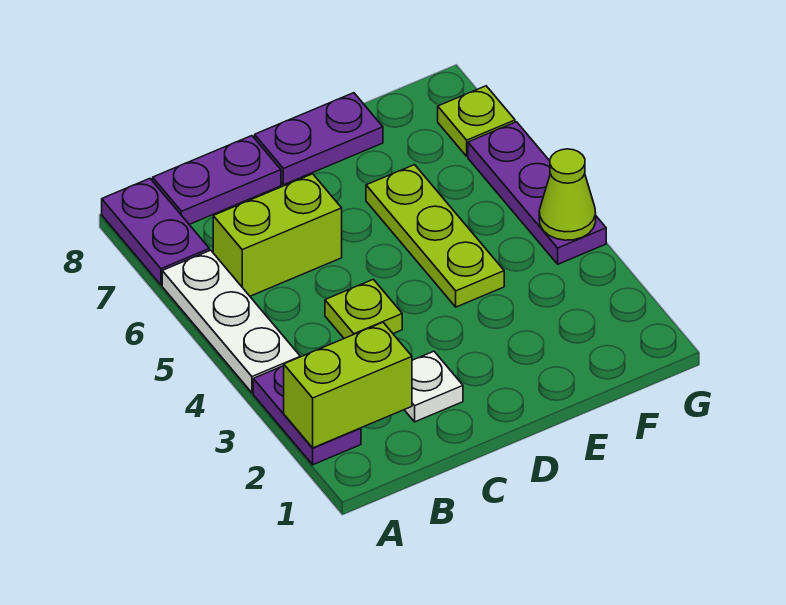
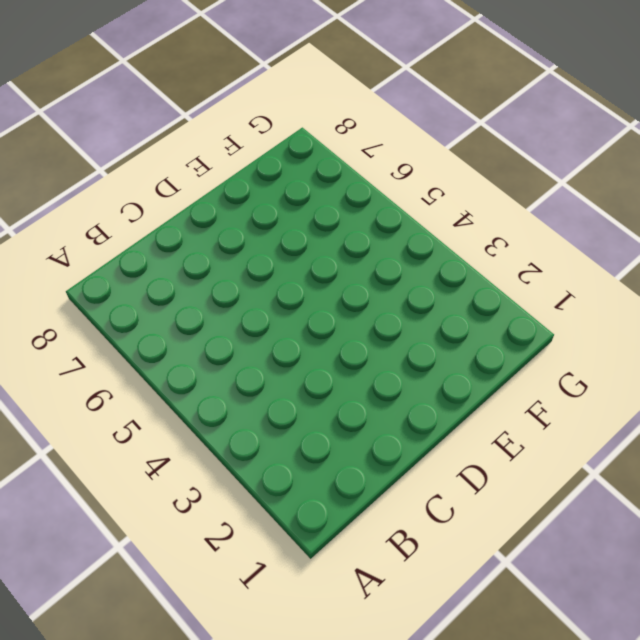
none -> purple plate A2:A3 level 1
none -> white plate A4:A6 level 1
none -> purple plate A7:A8 level 1

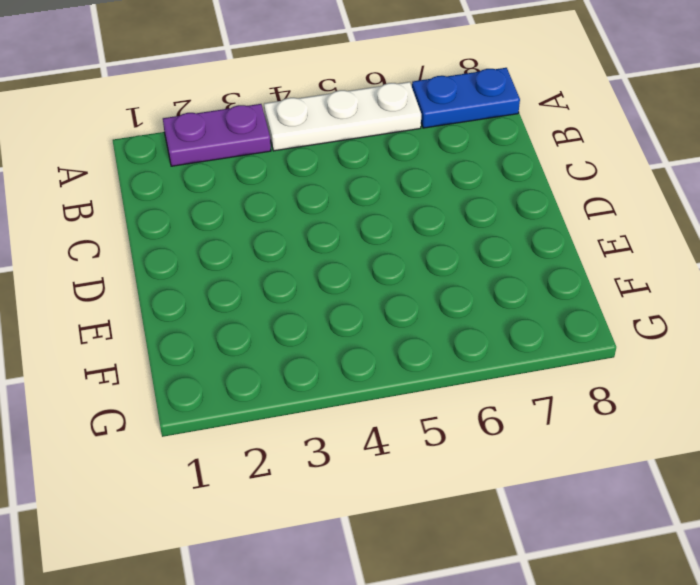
blue plate A7:A8 level 1 -> purple plate A7:A8 level 1
none -> lime brick B6:C6 level 1
none -> purple plate B8:C8 level 1
none -> white plate C2 level 1

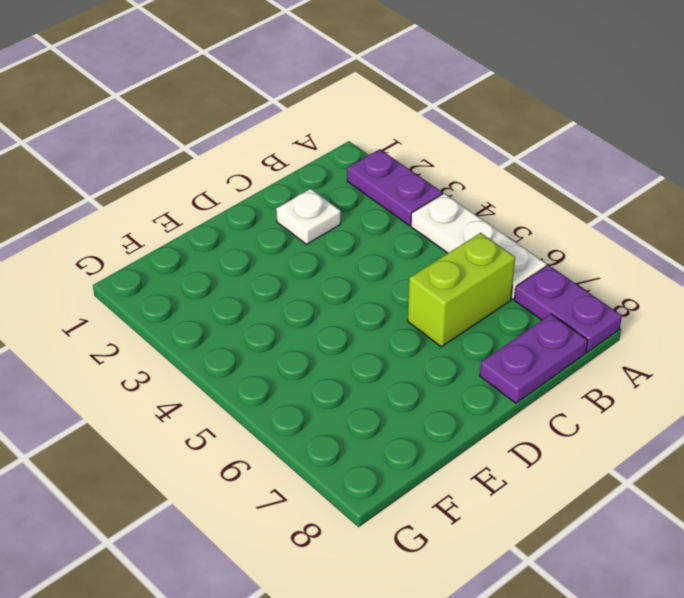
none -> lime plate C4 level 1
none -> purple plate D8:E8 level 1
none -> lime plate E4:E6 level 1

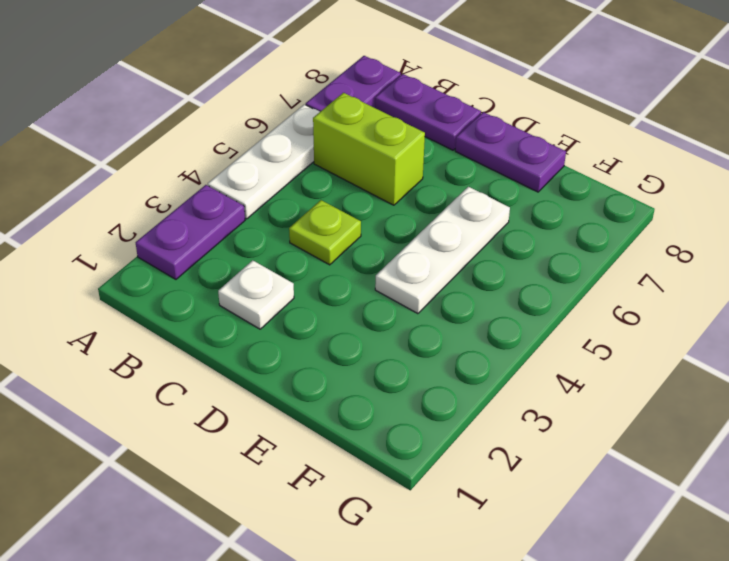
white plate E4:E6 level 1 -> lime plate E4:E6 level 1
none -> purple plate G4:G6 level 1
none -> lime plate G7 level 1
none -> lime brick A2:B2 level 2

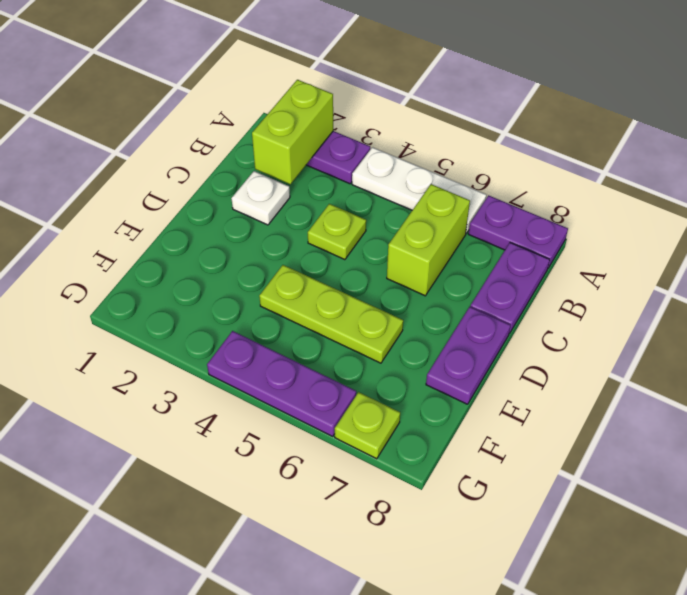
none -> lime cone G4 level 2

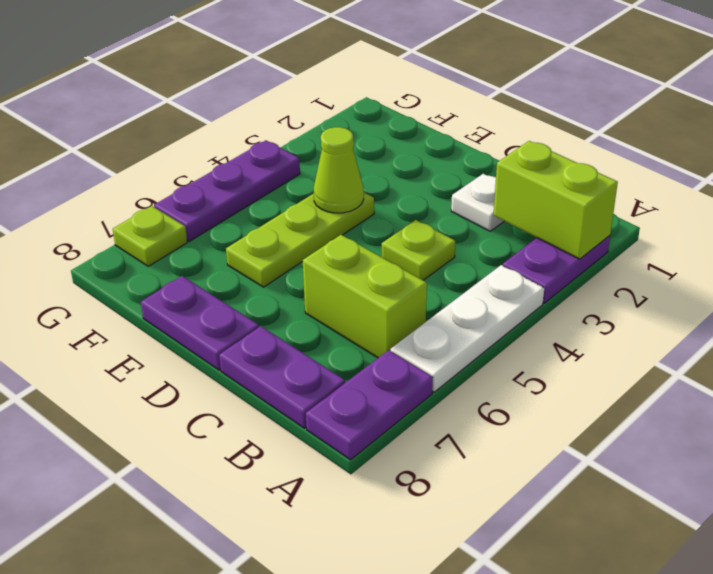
lime cone E4 level 2 -> lime cone G4 level 2

